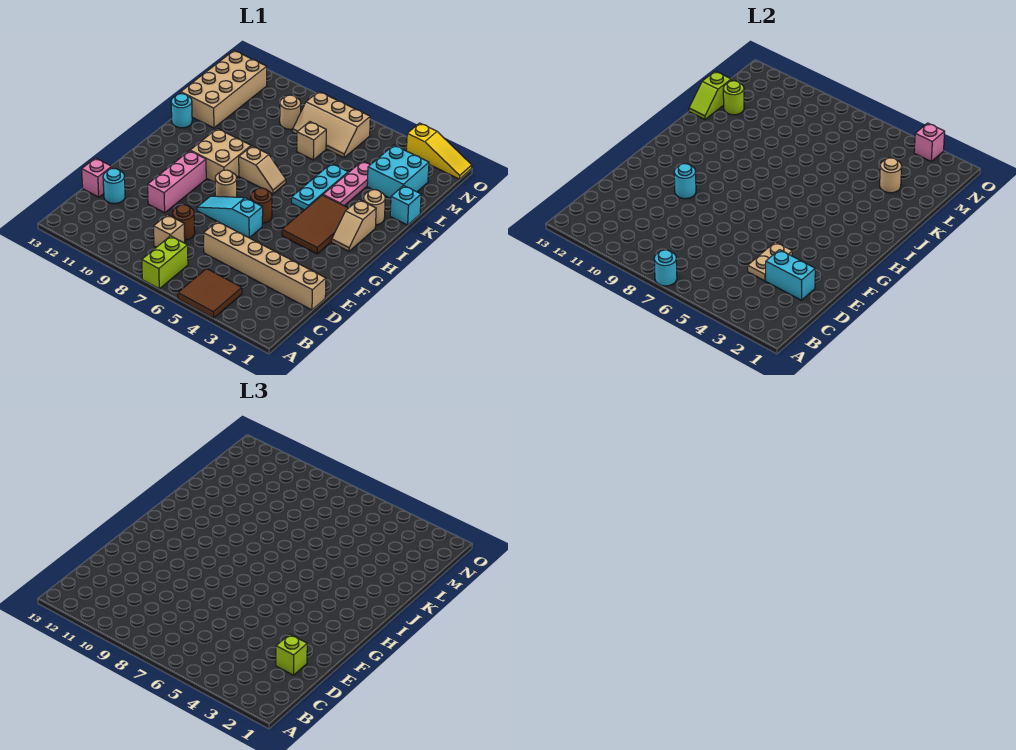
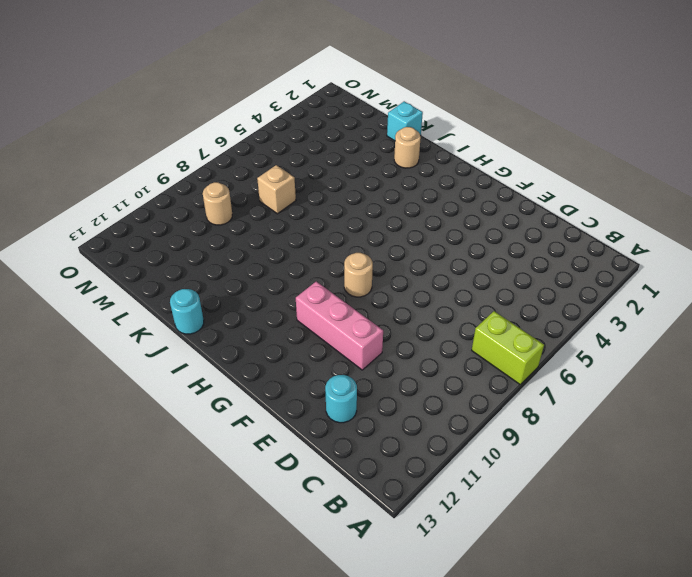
none -> brown tile A4:B5 level 1
none -> tan brick C8 level 1
none -> tan brick D1:D6 level 1
none -> brown round brick D8 level 1

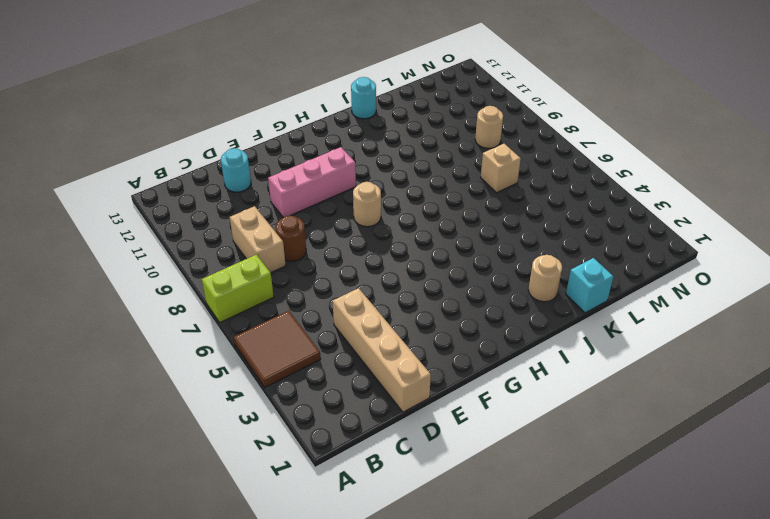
tan brick C8:C9 level 1 -> tan brick C8 level 1
tan brick D1:D4 level 1 -> tan brick D1:D6 level 1
none -> pink brick D13 level 1
none -> cyan slope F6:F8 level 1 top 6
none -> brown tile G3:I4 level 1
none -> brown round brick G6 level 1

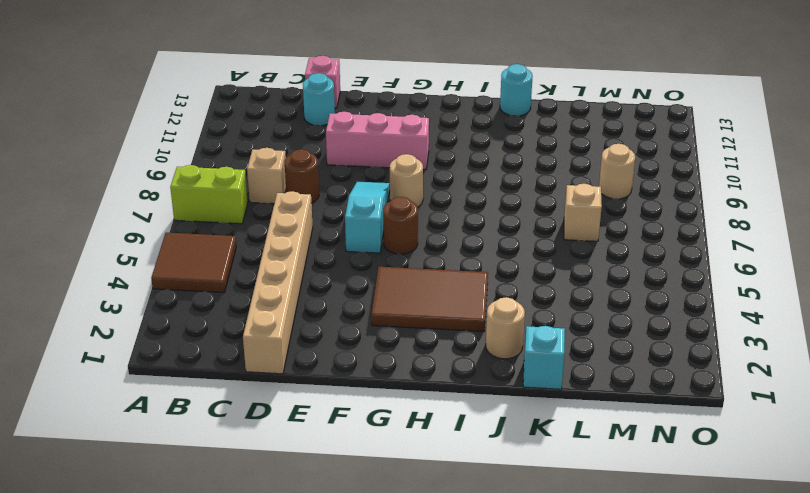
none -> tan slope H2:I2 level 1 top I
none -> tan brick H9:I10 level 1
none -> cyan plate I5:K5 level 1
none -> tan slope I7:I8 level 1 top 8

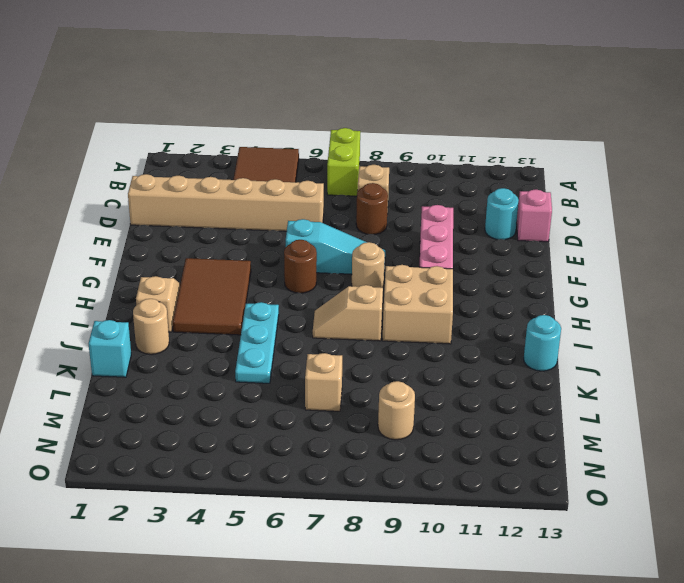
none -> pink plate J4:L4 level 1
none -> tan brick K12:N13 level 1
none -> cyan brick L2:M3 level 1
none -> tan slope M6:N8 level 1 top N

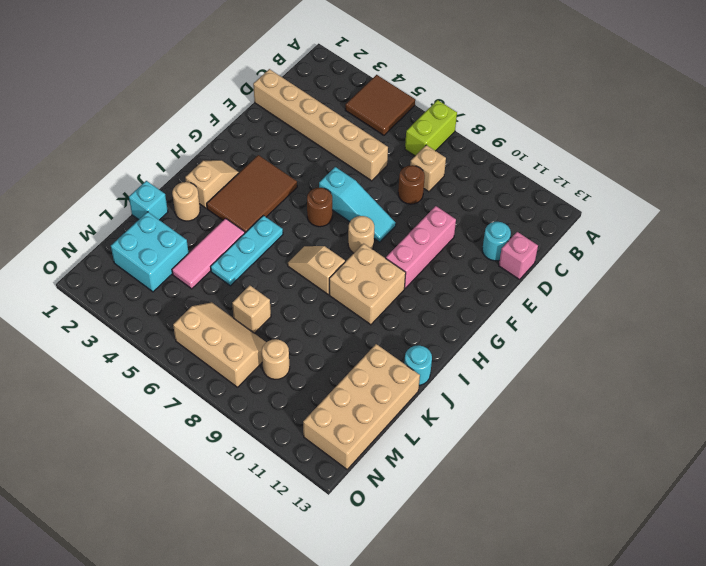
pink tile J4:L4 level 1 -> pink plate J4:L4 level 1
none -> yellow slope O1:O3 level 1 top 3
none -> cyan round brick A7 level 2
none -> cyan brick D2:D3 level 2
none -> tan plate D4:E4 level 2

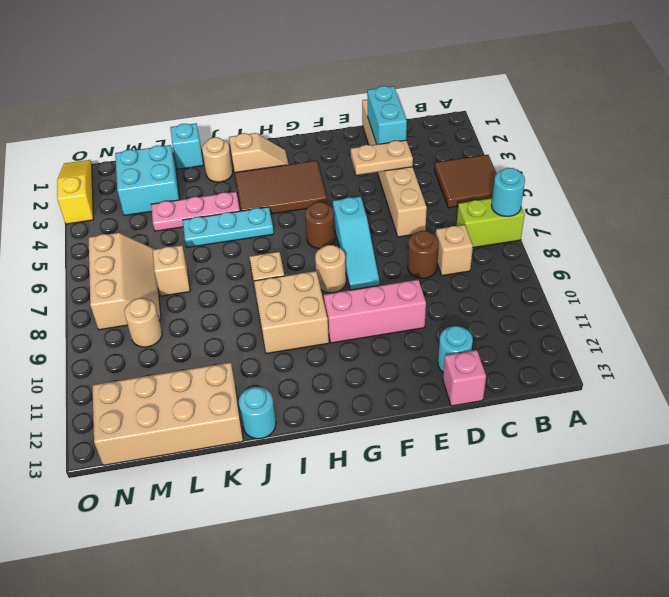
none -> cyan round brick F10 level 2
none -> lime slope K13:L13 level 2 top L
none -> tan round brick L3 level 2
none -> lime round brick L12 level 2

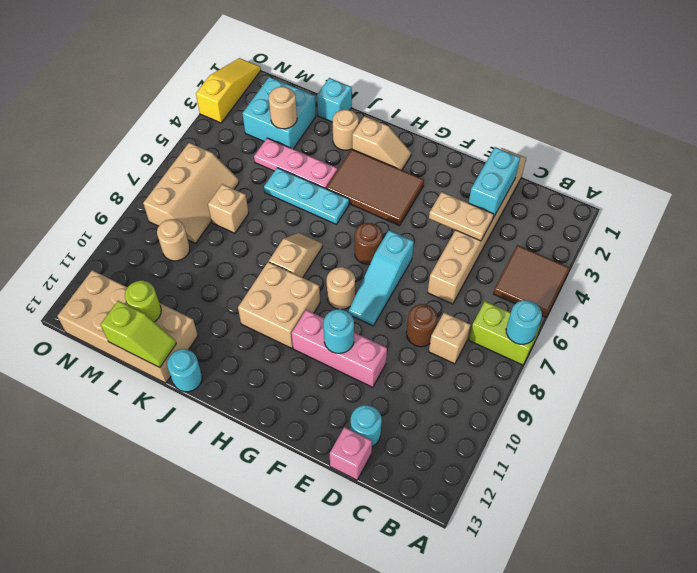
none -> pink brick O3 level 2
none -> lime brick D2 level 3

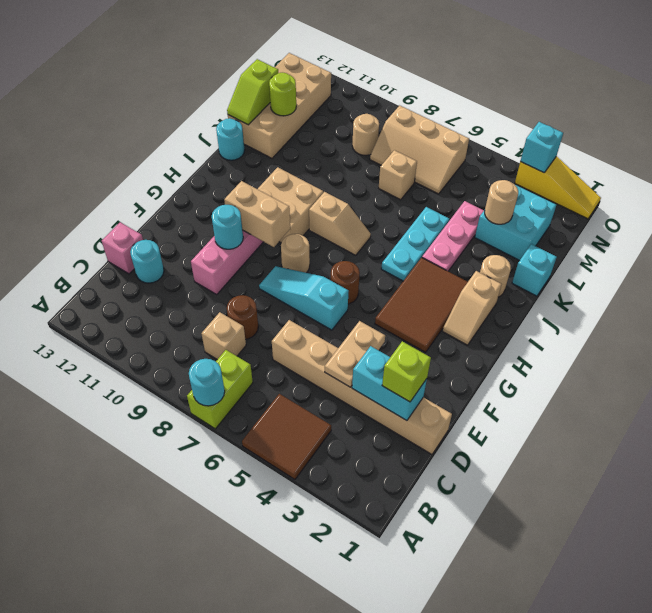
tan brick G9:G10 level 2 -> none
cyan brick O3 level 2 -> pink brick O3 level 2

